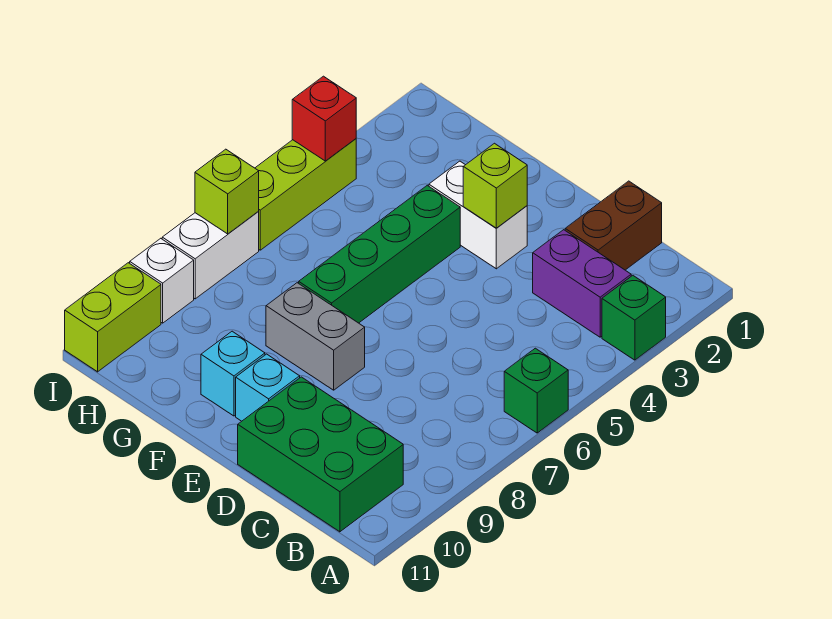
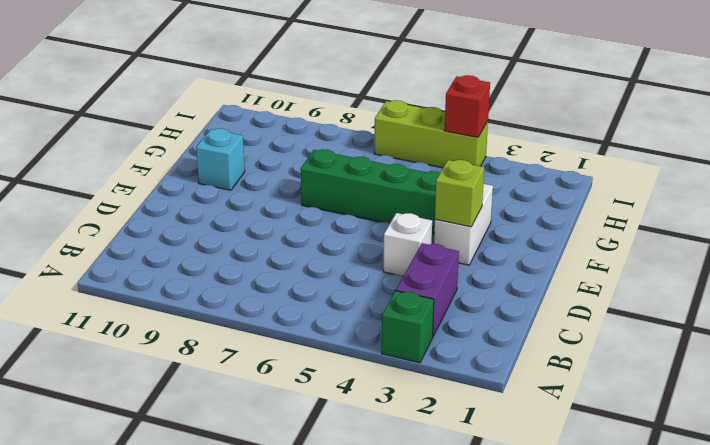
white brick D4 level 1 -> white brick I9 level 1
none -> green brick A6 level 1
none -> green brick B10:D11 level 1
none -> brown brick C1:C2 level 1

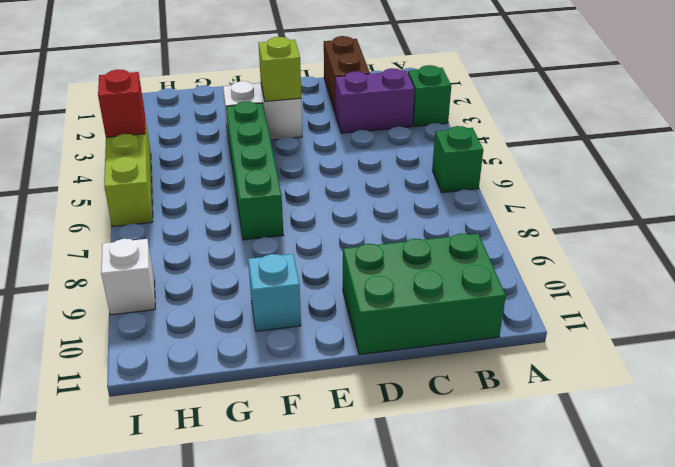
none -> grey brick E8:F8 level 1
none -> cyan brick E10 level 1
none -> white brick I7:I8 level 1

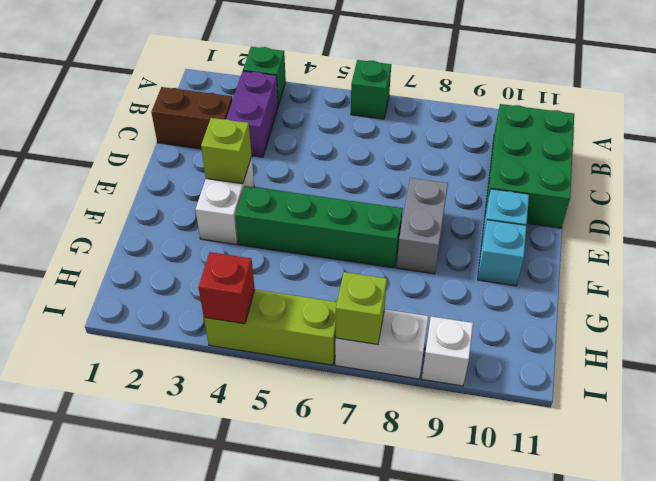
none -> lime brick I10:I11 level 1

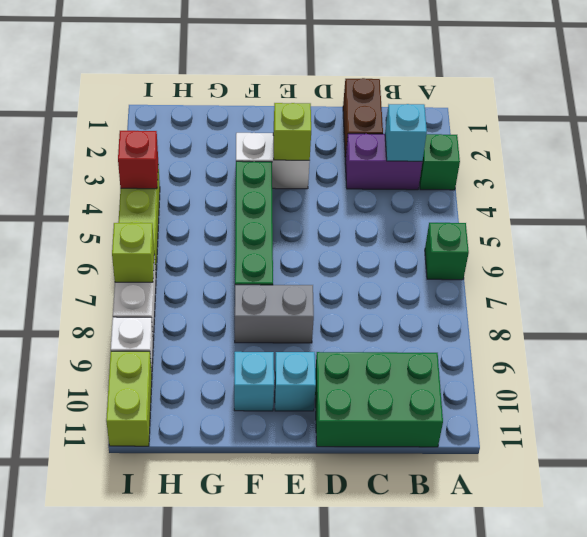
cyan brick B3 level 2 -> none

